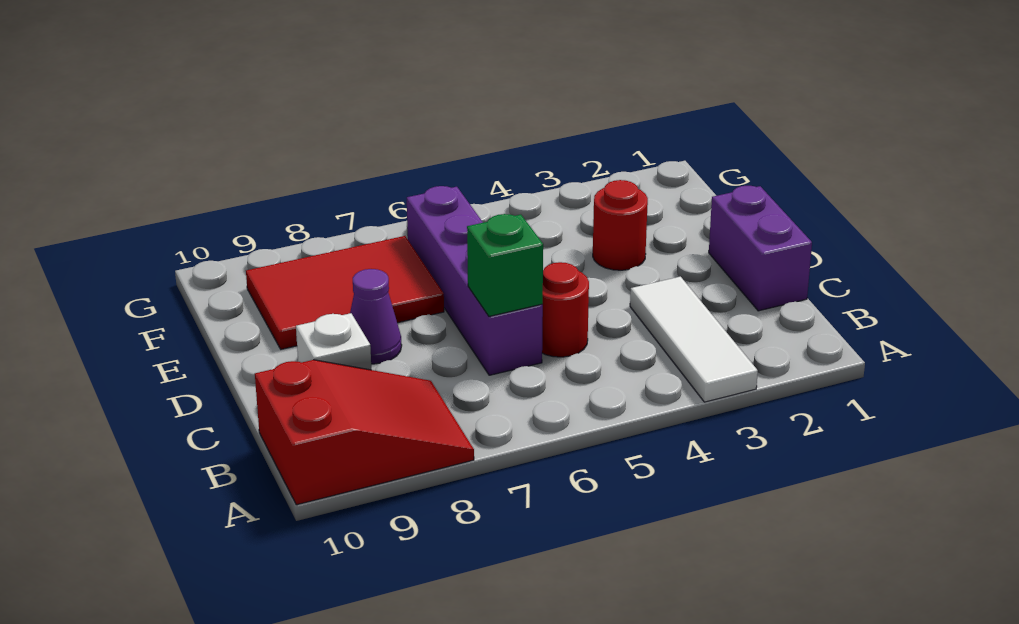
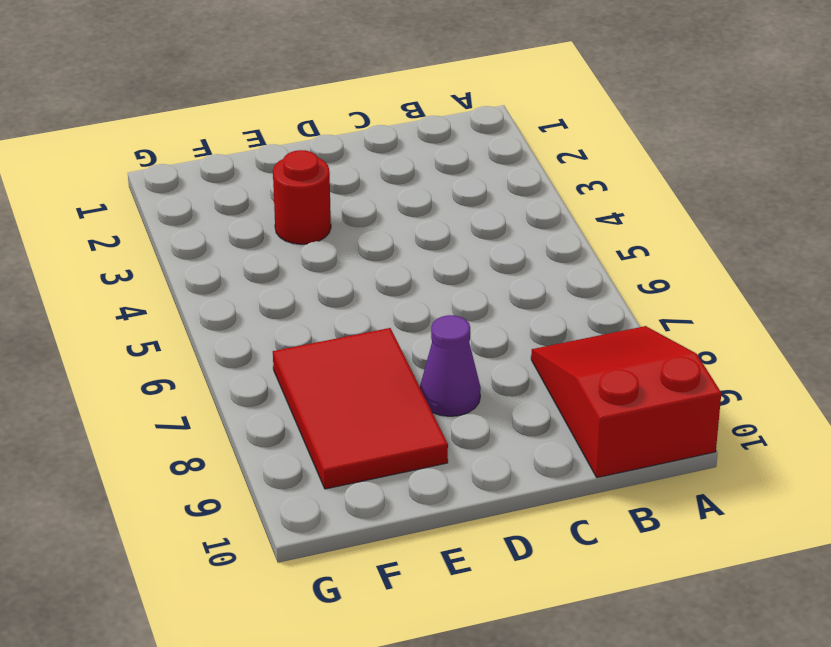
none -> white tile A3:C3 level 1
none -> purple brick C1:D1 level 1

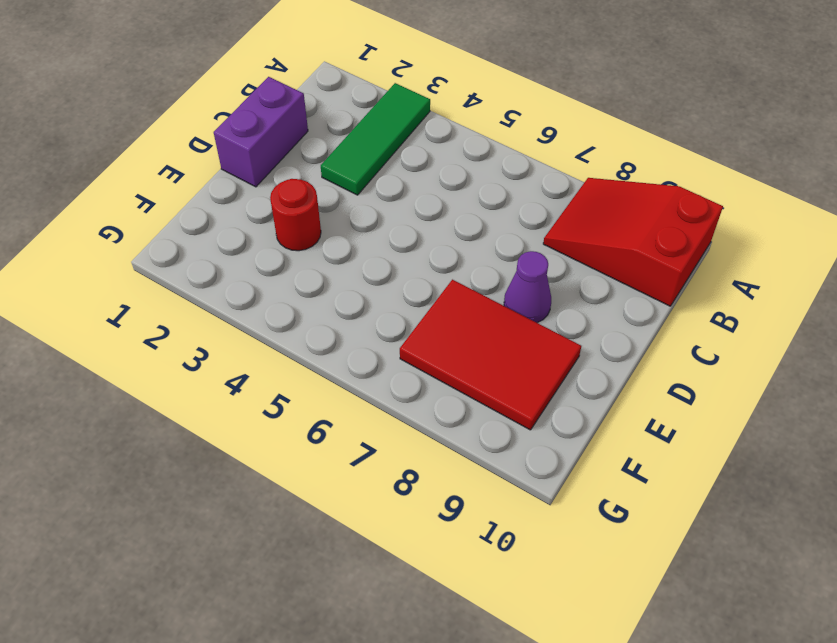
green tile A3:C3 level 1 -> white tile A3:C3 level 1
none -> red round brick C5 level 1
none -> purple brick C6:F6 level 1

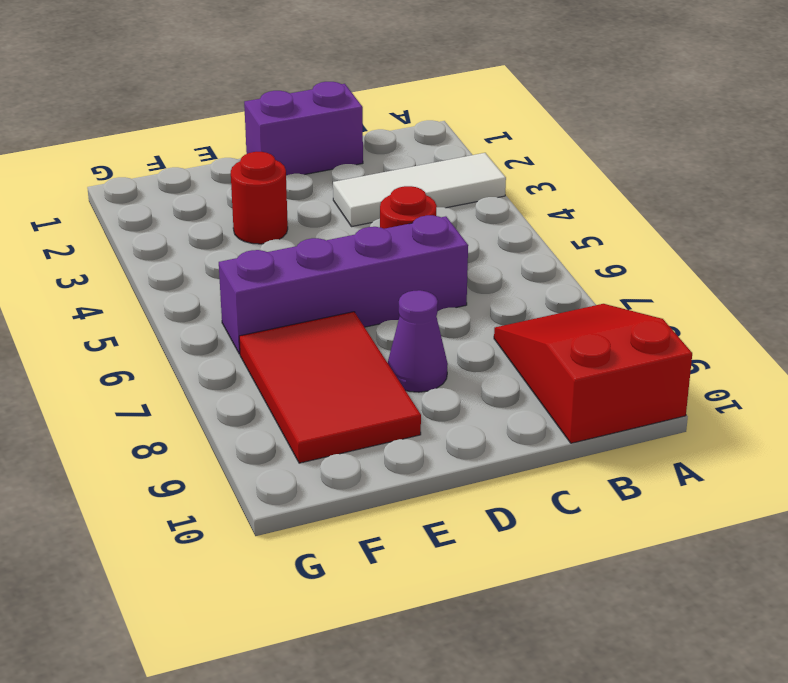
none -> white brick C9 level 1
none -> green brick C6 level 2

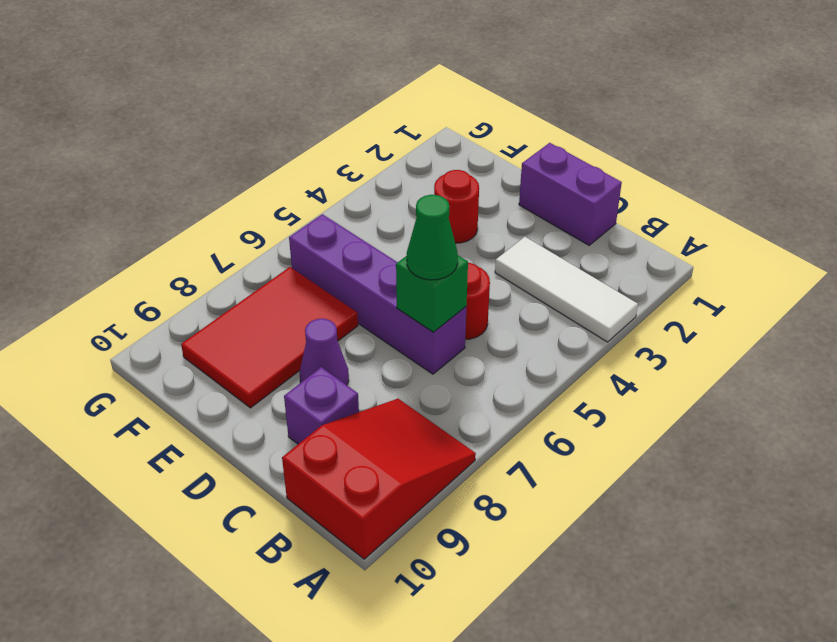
green cone C6 level 3 -> none
purple brick C9 level 1 -> white brick C9 level 1

